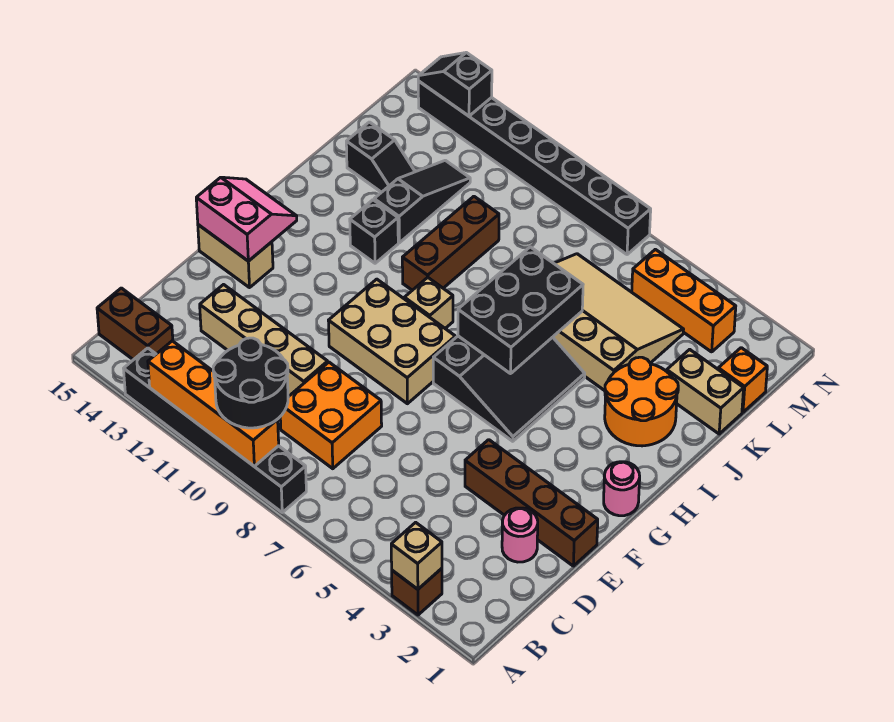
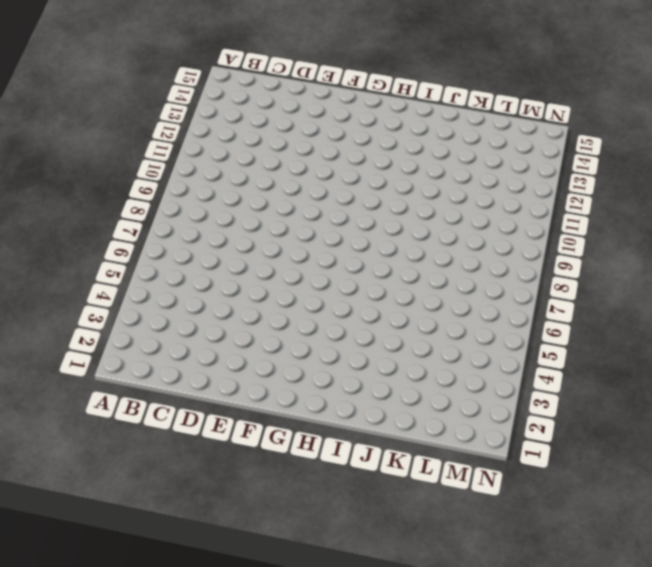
none -> brown brick A3 level 1
none -> black brick A8:A13 level 1
none -> brown brick B14:B15 level 1

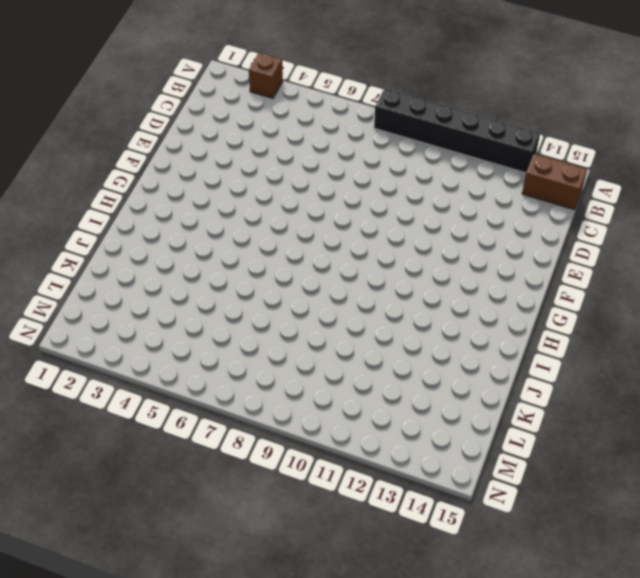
none -> orange brick C8:D9 level 1
none -> pink round brick D2 level 1
none -> tan brick D10:D13 level 1

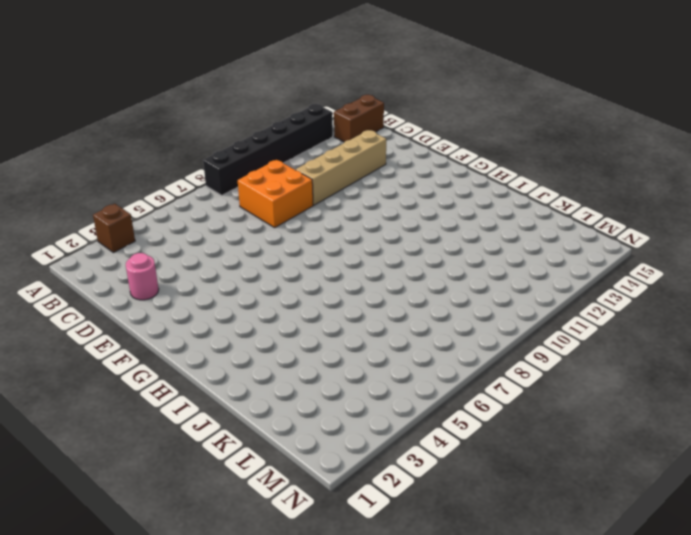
none -> brown brick E1:E4 level 1
none -> tan brick F8:G10 level 1
none -> tan brick F14:F15 level 1

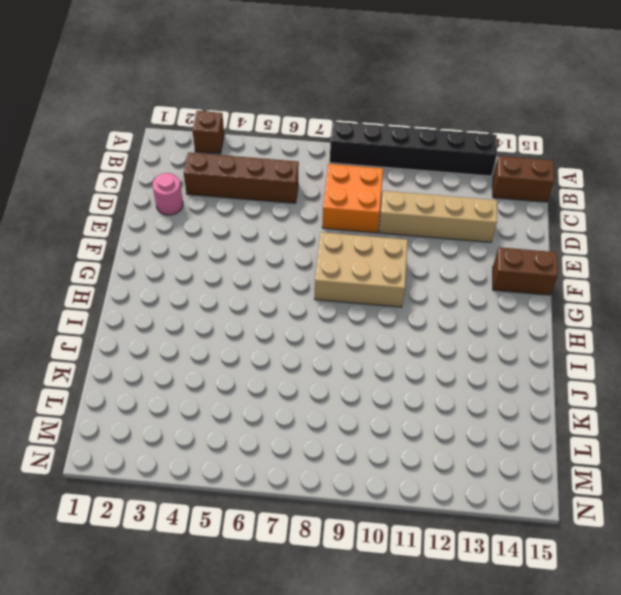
brown brick C3:C6 level 1 -> brown brick E1:E4 level 1
brown brick F14:F15 level 1 -> tan brick F14:F15 level 1
none -> pink round brick G1 level 1
none -> black slope G5:I7 level 1 top 7
none -> tan brick H9 level 1

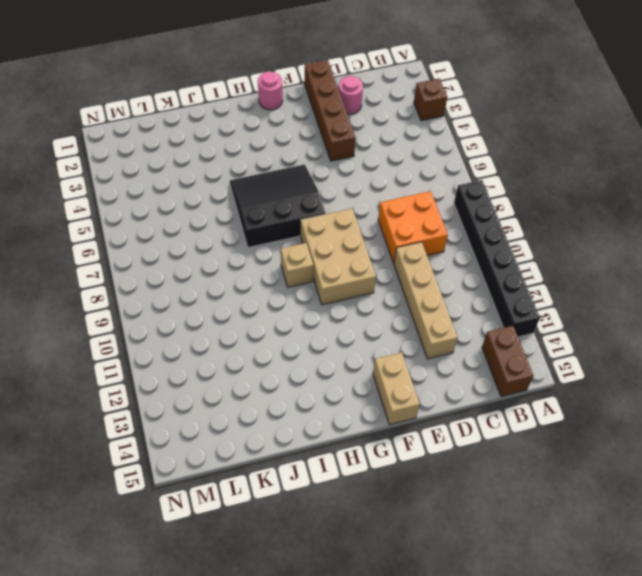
none -> orange round brick I2:J3 level 1
none -> brown brick I10:K10 level 1
none -> black brick I12 level 1

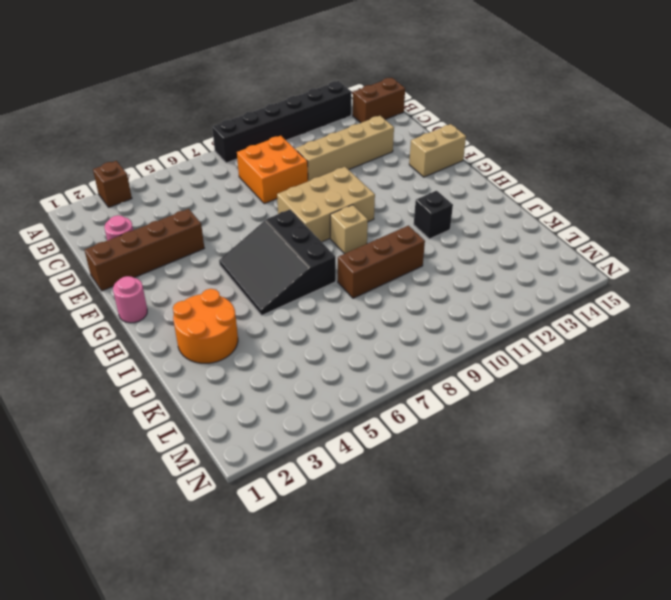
brown brick J8:J10 level 1 -> brown brick I10:K10 level 1
none -> tan slope J4:L7 level 1 top J
none -> black slope J12:L12 level 1 top J
none -> tan brick K1:K2 level 1

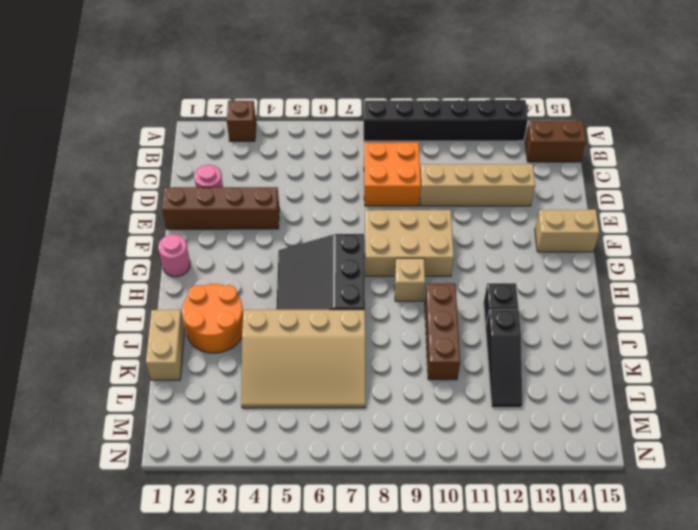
tan brick J1:K1 level 1 -> tan brick K1:K2 level 1
none -> black slope K13:K14 level 1 top 14
none -> orange brick L1 level 1
none -> orange brick M3:M5 level 1

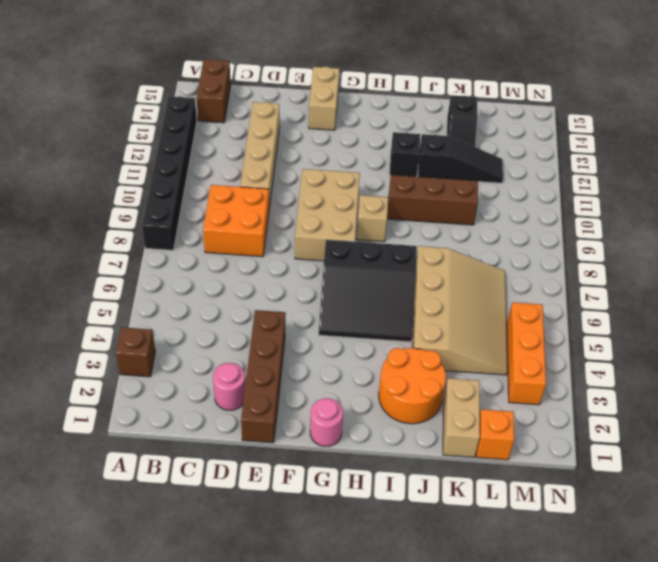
none -> black brick N7:N14 level 1
none -> tan brick A3 level 2
none -> orange brick A9:A12 level 2

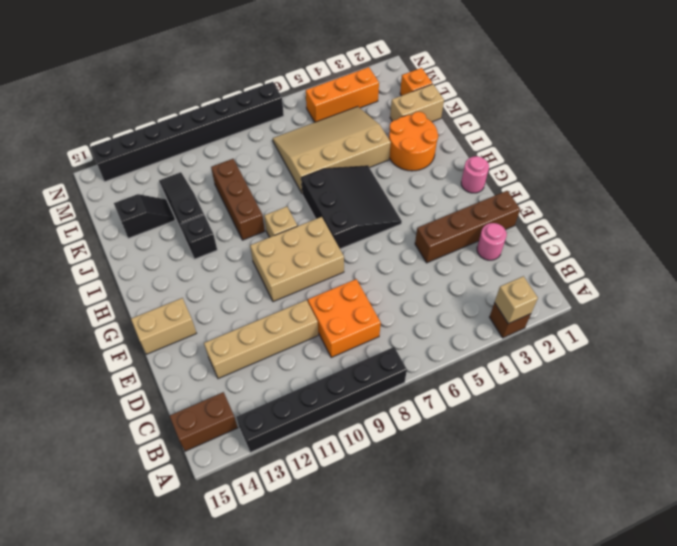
none -> orange brick A9:A12 level 2
none -> pink slope F14:G15 level 2 top F
none -> black brick H6:J7 level 2

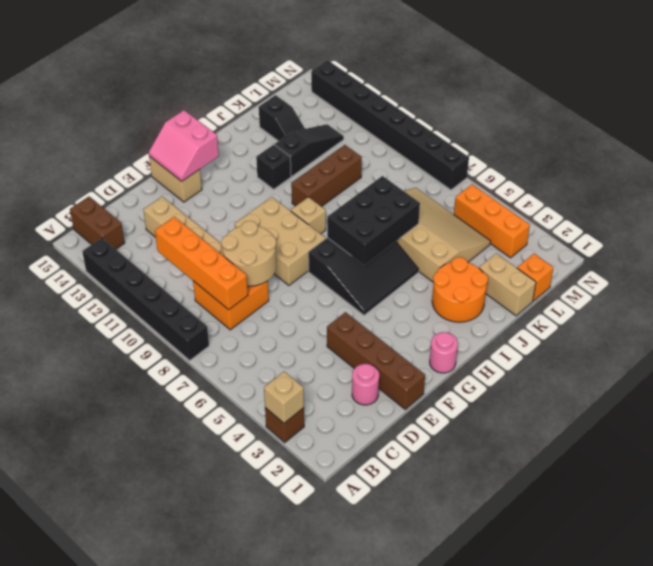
orange brick C8:C11 level 2 -> orange brick A9:A12 level 2
tan round brick D8:E9 level 2 -> none
pink slope F14:G15 level 2 top G -> pink slope F14:G15 level 2 top F
none -> black slope N13:N14 level 2 top 13
none -> black round brick A9:B10 level 3

